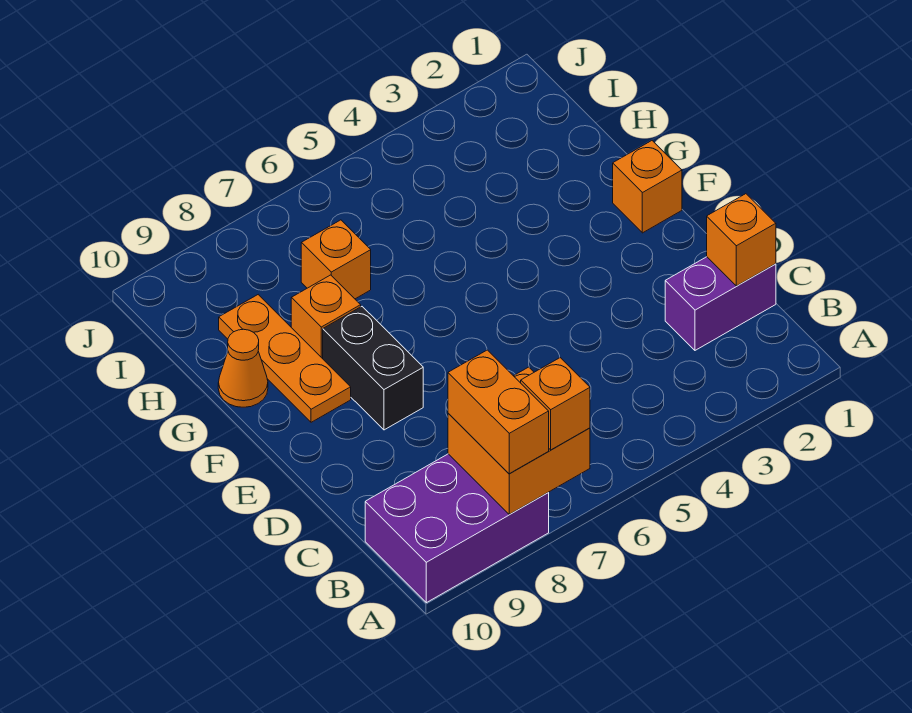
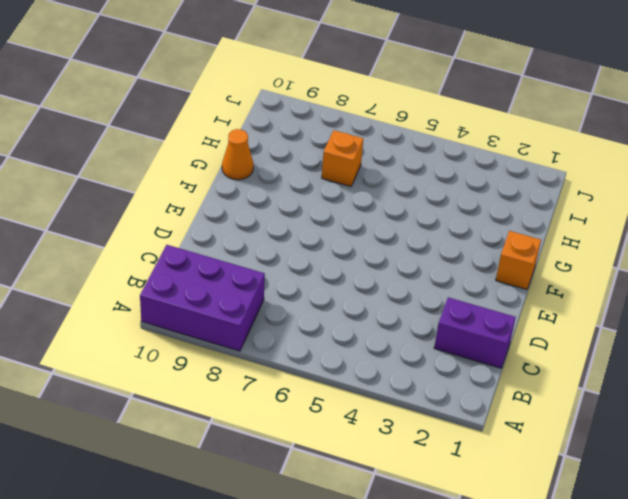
none -> black brick E8:F8 level 1
none -> orange plate F9:H9 level 1
none -> orange brick G8 level 1

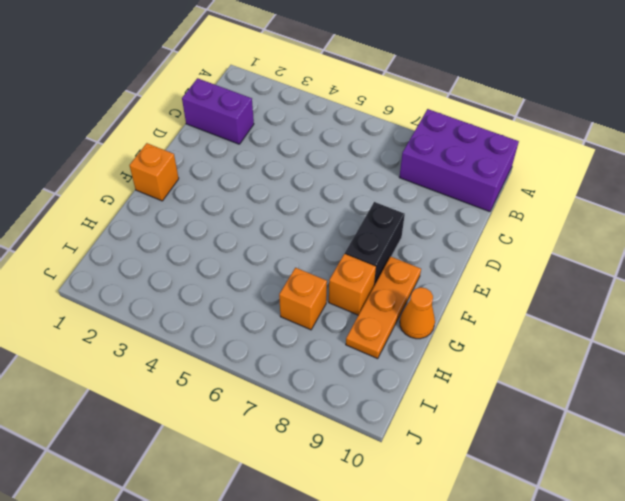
none -> orange brick A7:B8 level 2
none -> orange brick C1 level 2
none -> orange brick A7 level 3

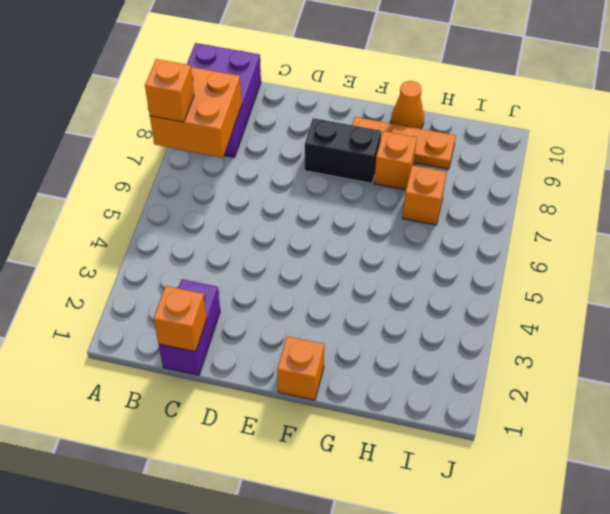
none -> orange brick A8:B8 level 3

